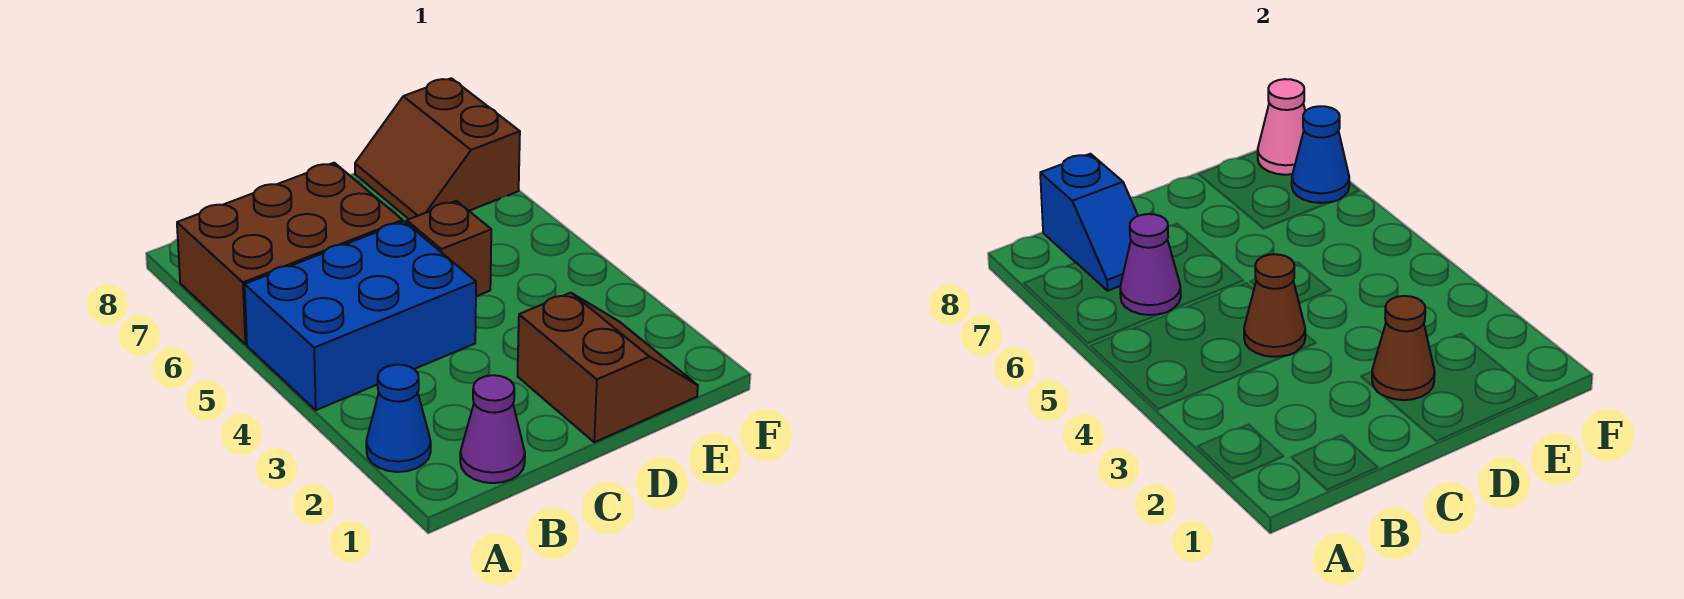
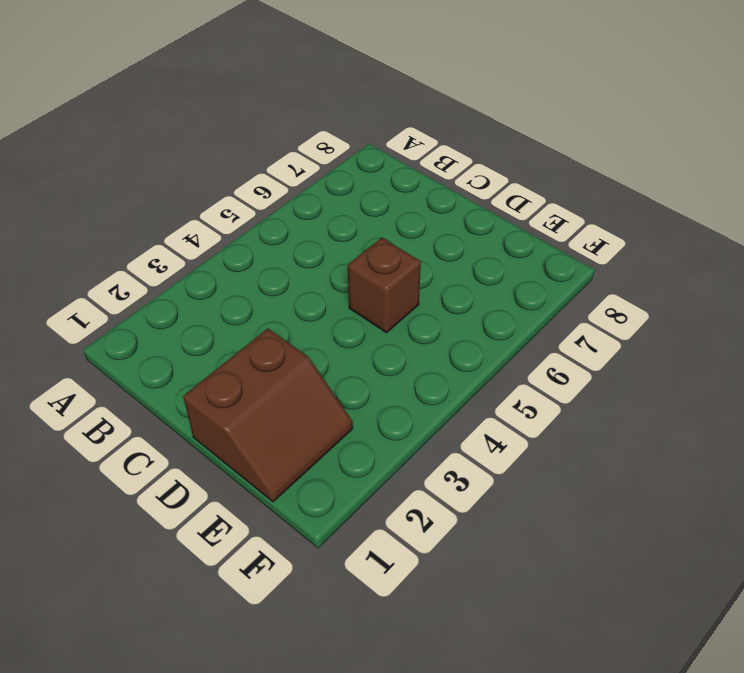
none -> blue cone A2 level 1
none -> blue brick A4:C5 level 1
none -> brown brick A6:C7 level 1

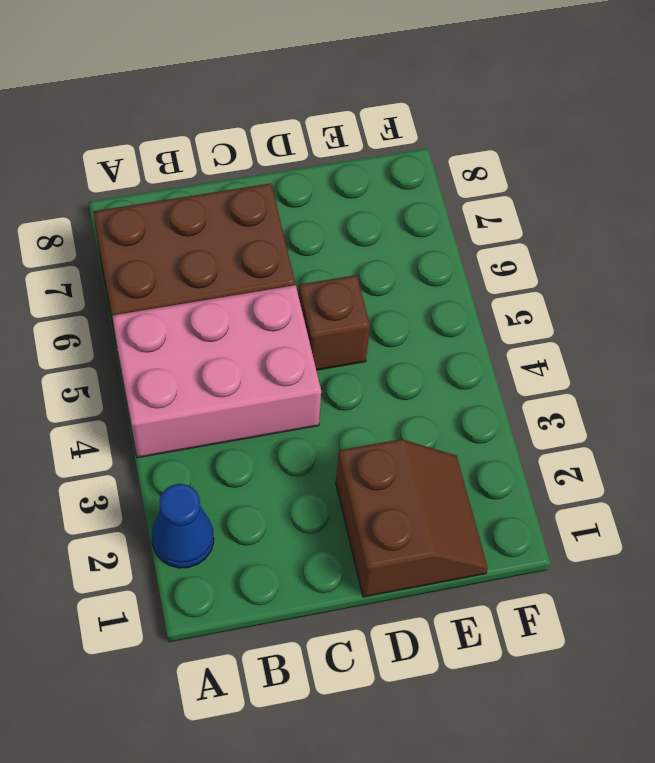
pink brick A4:C5 level 1 -> blue brick A4:C5 level 1
none -> purple cone B1 level 1
none -> brown slope E7:F8 level 1 top F
none -> purple cone B6 level 2

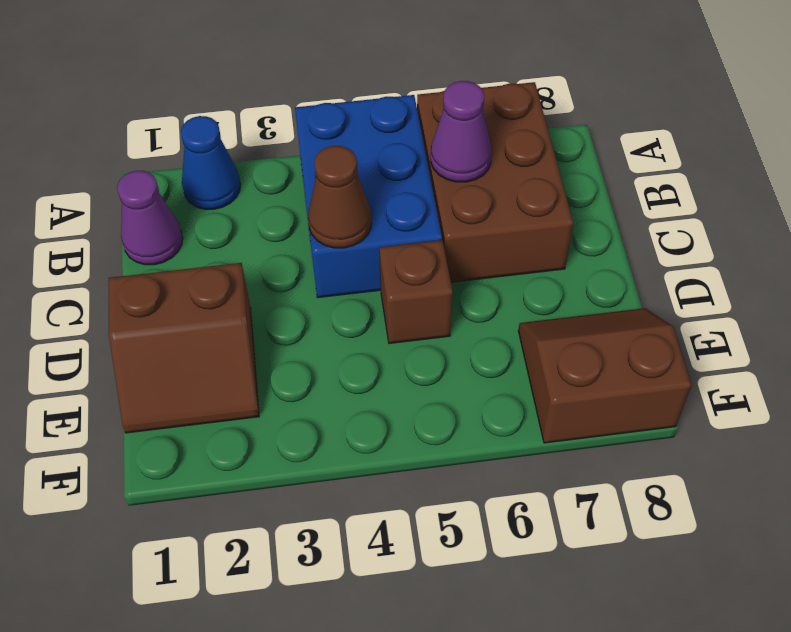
none -> blue slope B7:B8 level 2 top 8
none -> brown cone D2 level 2
none -> blue cone F7 level 2

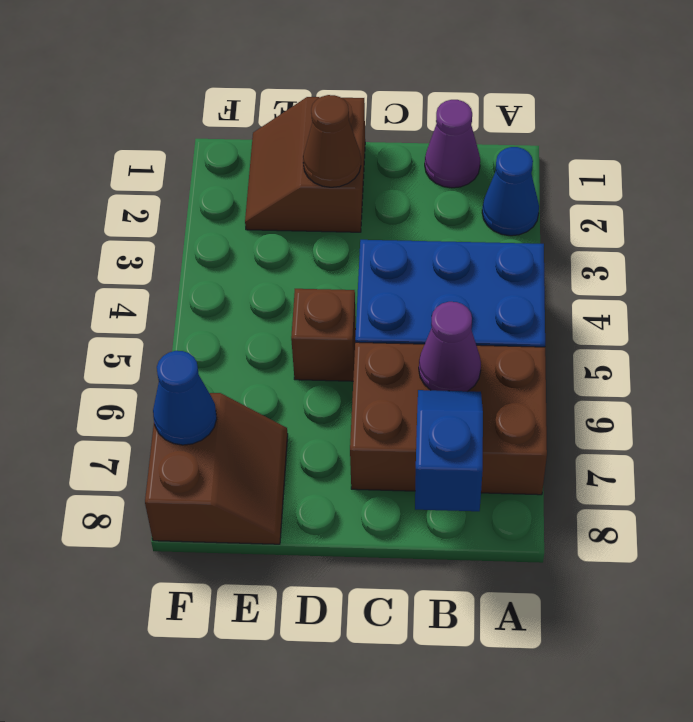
none -> brown cone C4 level 2
none -> pink cone F8 level 2

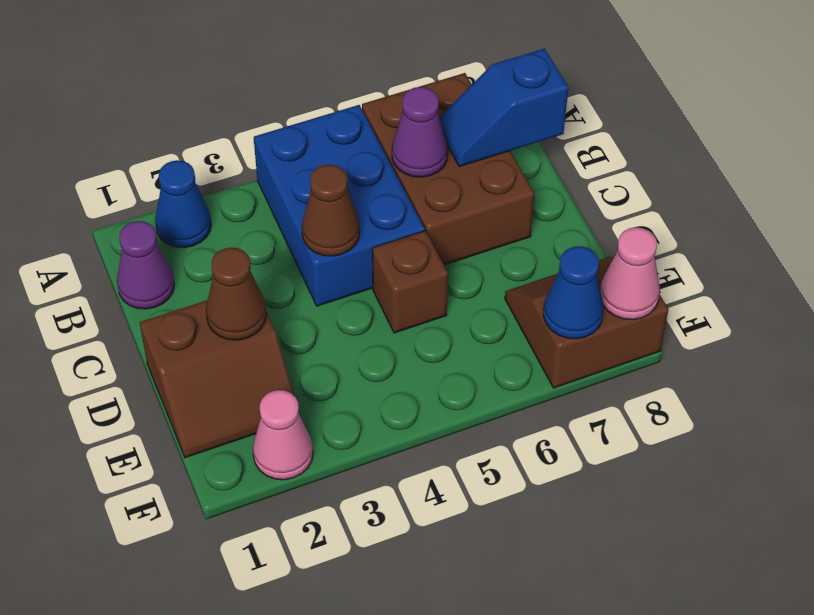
pink cone F2 level 1 -> none

